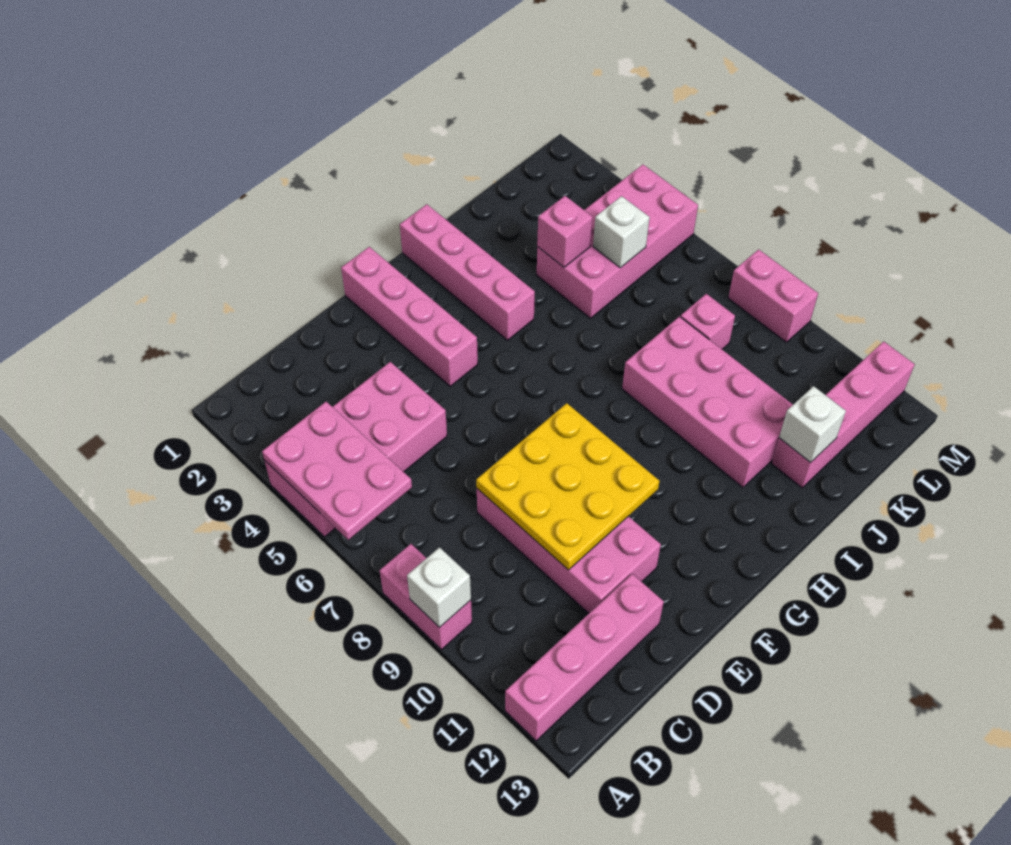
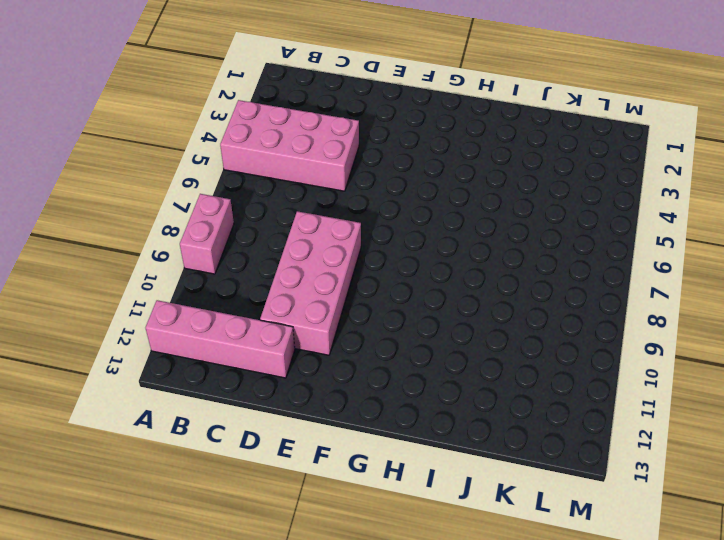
none -> pink brick F1:F4 level 1
none -> pink brick H1:H4 level 1
none -> pink brick I8:J11 level 1

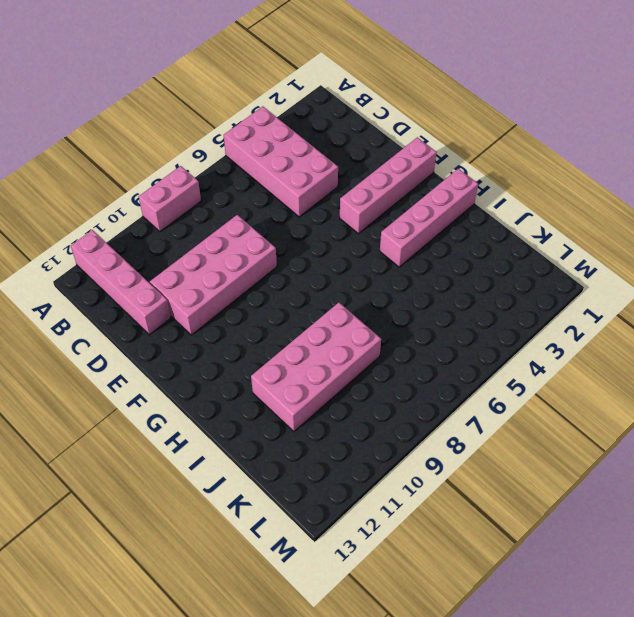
none -> pink brick J4:M5 level 1
none -> pink brick J12:M12 level 1
none -> pink brick K8 level 1

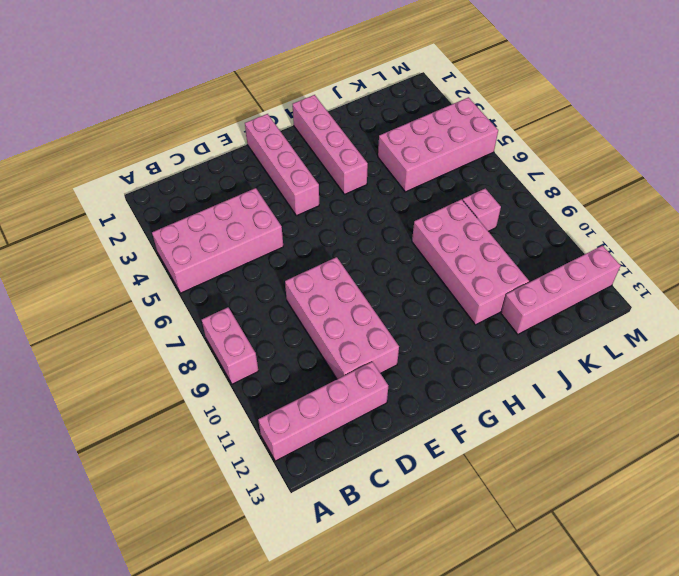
none -> pink brick M8:M9 level 1
none -> pink plate A4:B6 level 2
none -> white brick A9 level 2

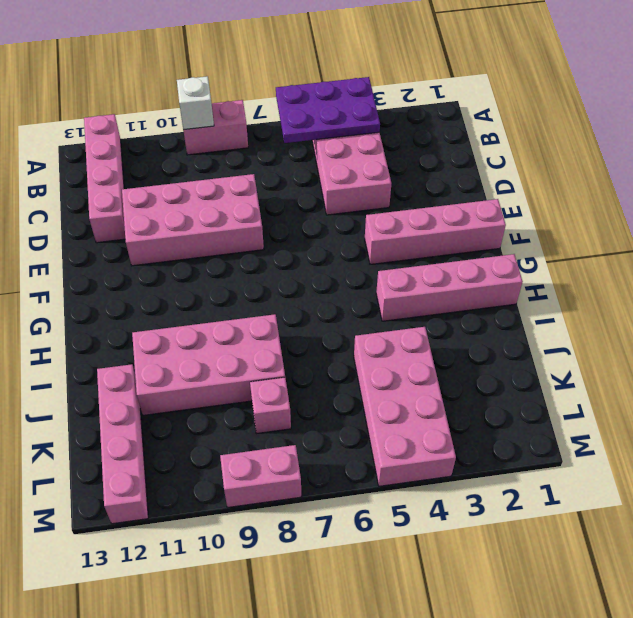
purple plate A4:B6 level 2 -> pink plate A4:B6 level 2
none -> yellow plate D8:F10 level 2
none -> pink brick J4 level 2
none -> white brick J12 level 2

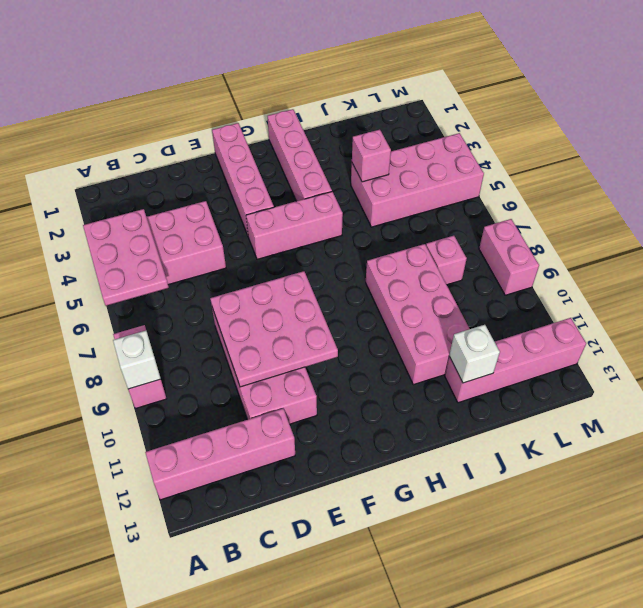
pink plate D8:F10 level 2 -> yellow plate D8:F10 level 2
pink brick F5:H5 level 1 -> none
none -> white brick K5 level 2

